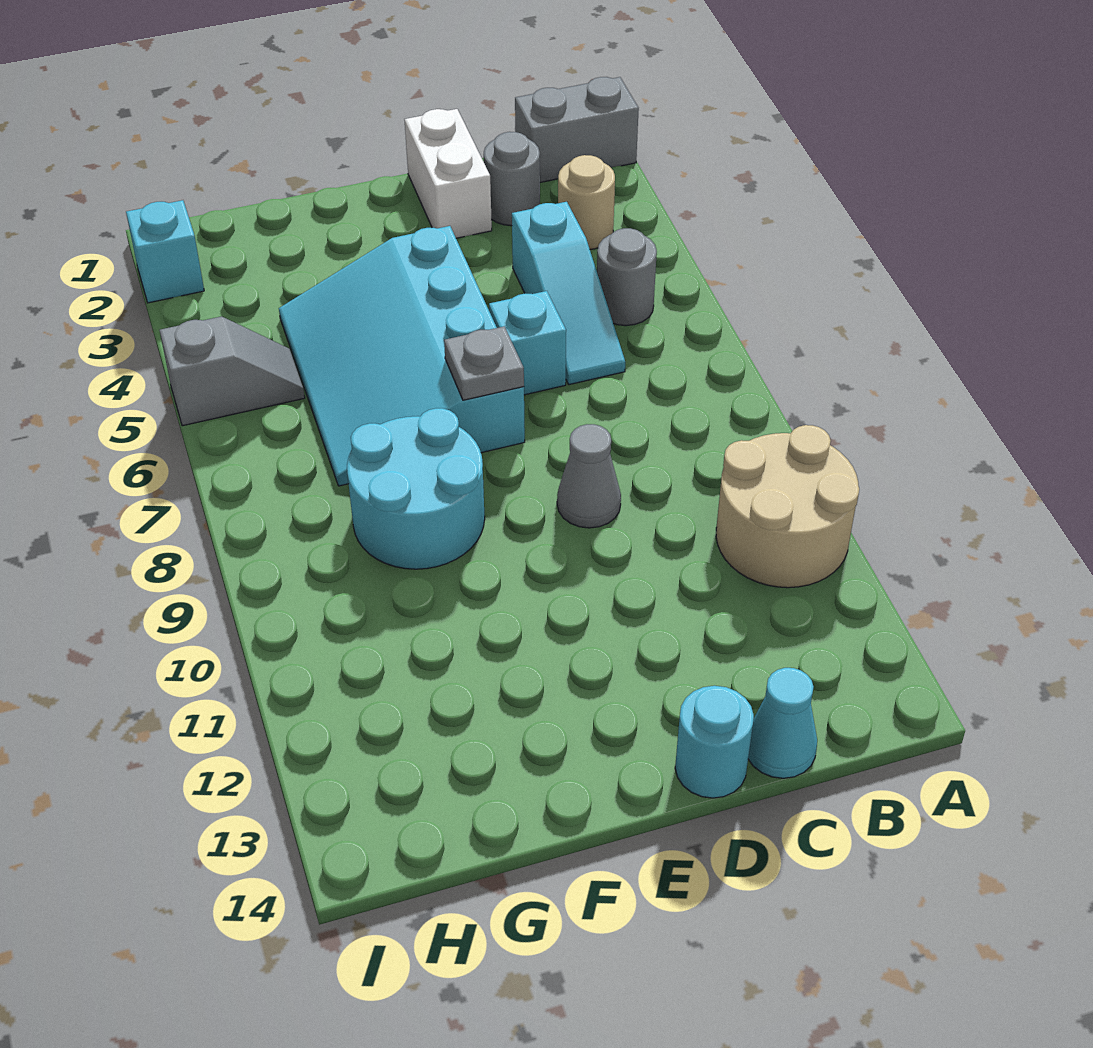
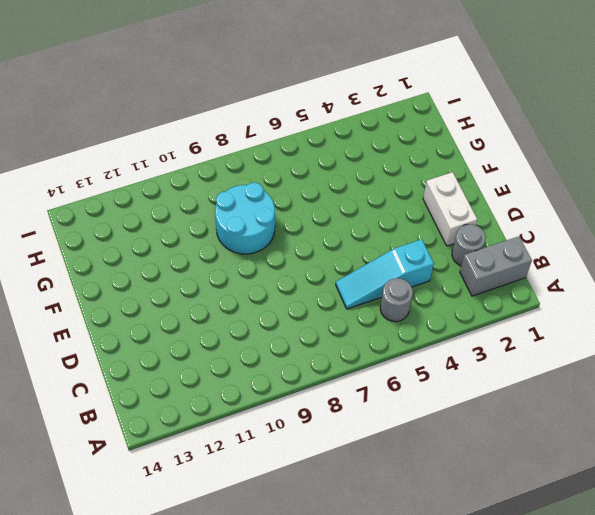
grey brick B1:B2 level 1 -> grey brick A1:B1 level 1
white brick D2:E2 level 1 -> white brick D1:D2 level 1
none -> tan round brick A10:B11 level 1
none -> tan round brick B3 level 1
none -> cyan cone C14 level 1

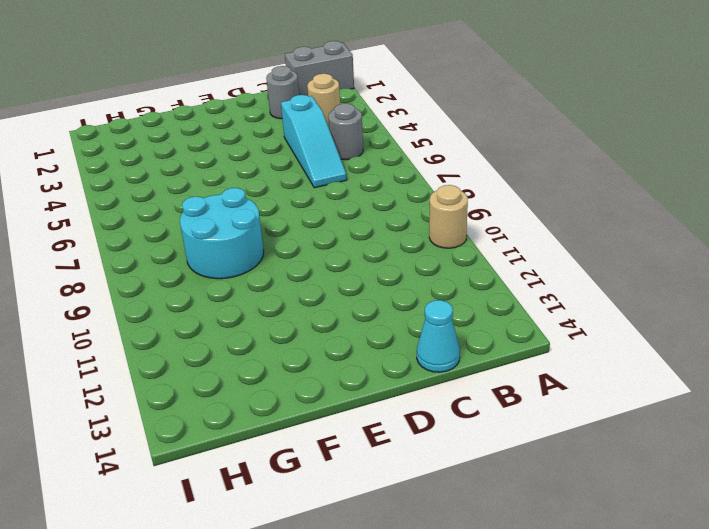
tan round brick A10 level 1 -> tan round brick A10:B11 level 1
none -> white brick D1:D2 level 1
none -> cyan brick D6 level 1
none -> grey cone D9 level 1

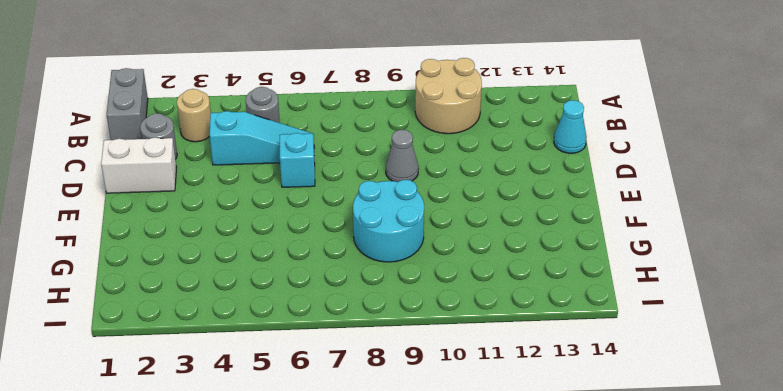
none -> cyan round brick D14 level 1
none -> cyan slope E4:G7 level 1 top E
none -> grey slope H5:I5 level 1 top I

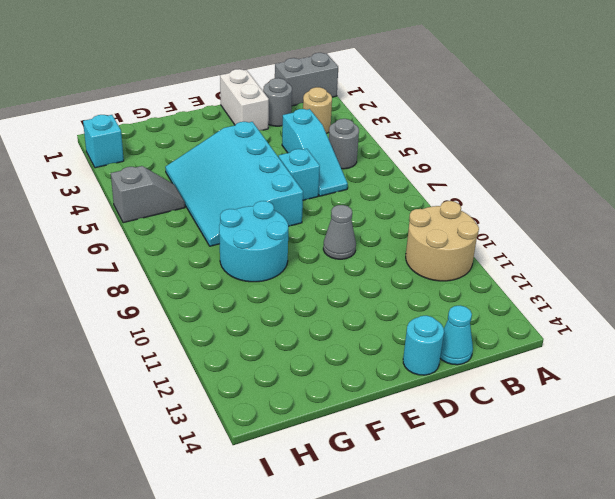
none -> grey plate E7 level 2

